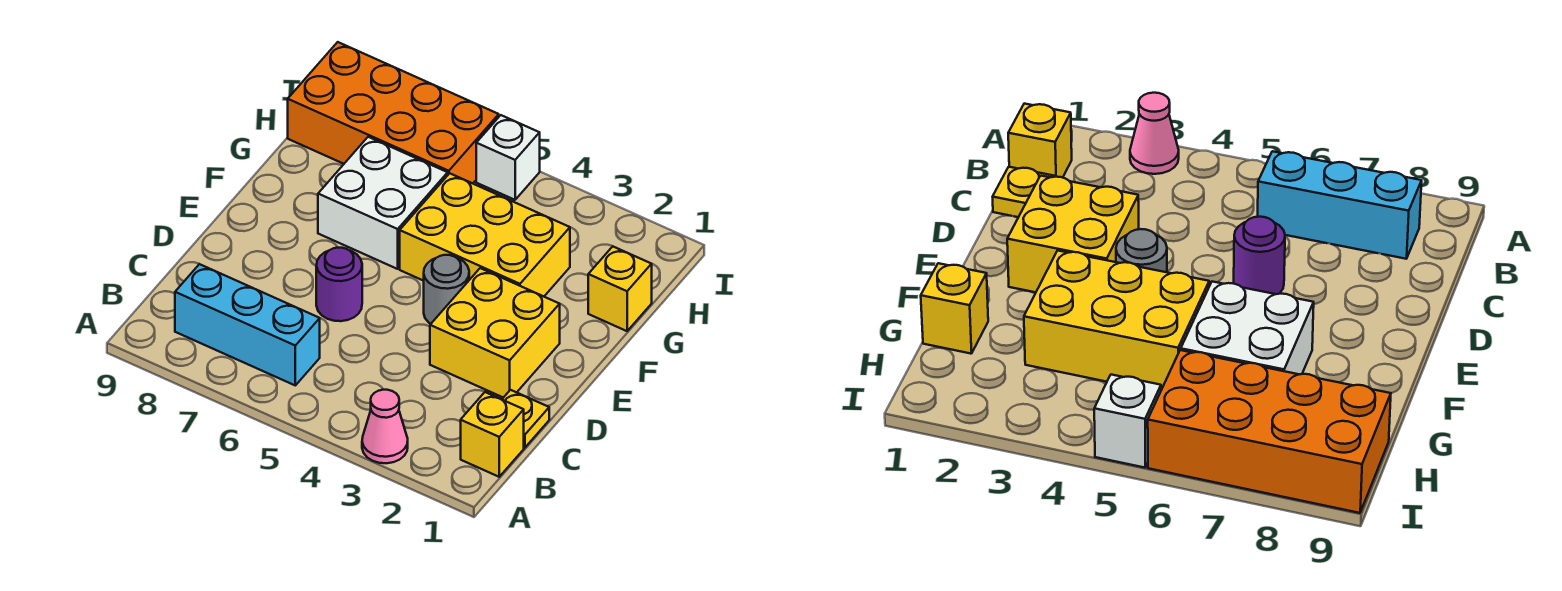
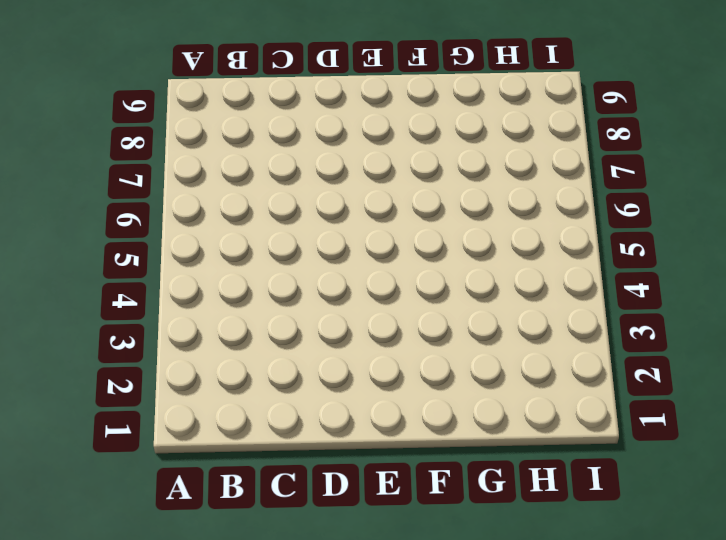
none -> pink cone A3 level 1
none -> yellow brick B1 level 1
none -> cyan brick B6:B8 level 1

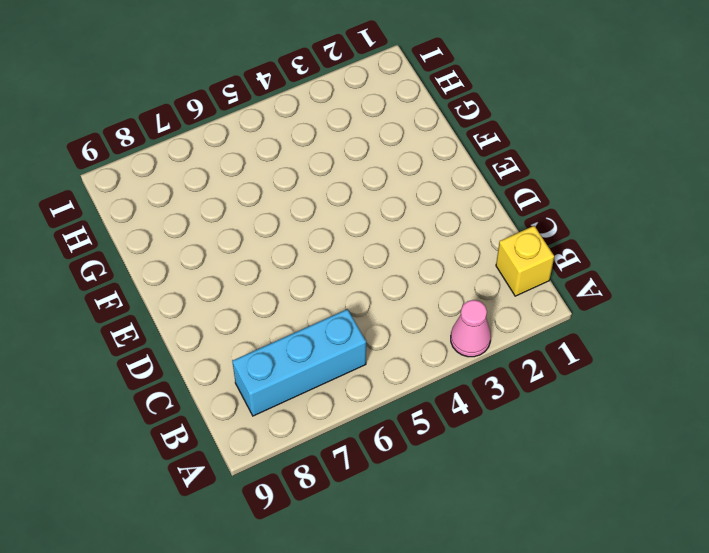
none -> yellow plate C1 level 1
none -> yellow brick D2:E3 level 1
none -> purple round brick D6 level 1

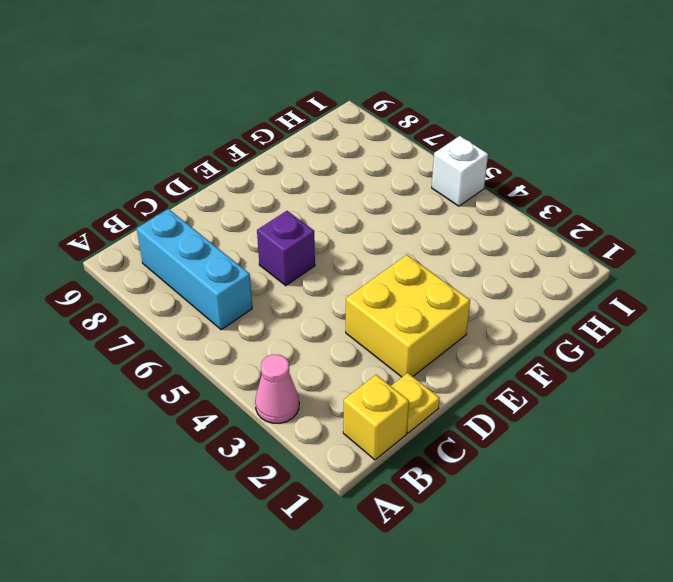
purple brick D6 level 1 -> purple round brick D6 level 1
none -> grey round brick E4 level 1
none -> yellow brick F3:G5 level 1
none -> white brick F6:G7 level 1

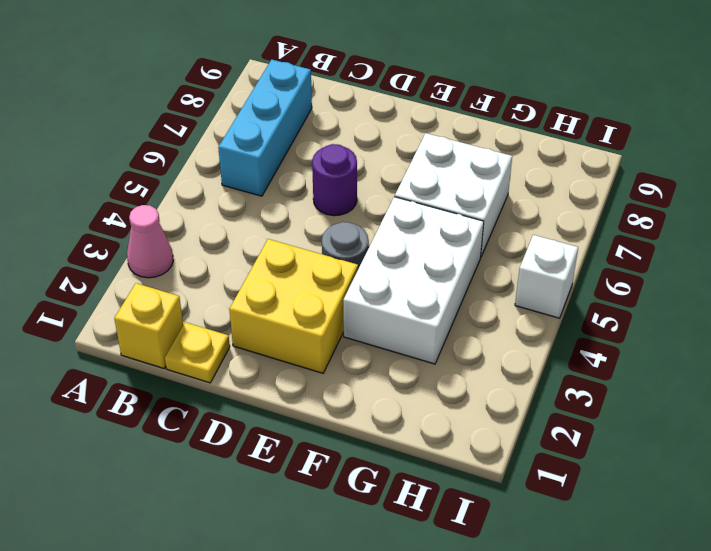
white brick F3:G5 level 1 -> yellow brick F3:G5 level 1
none -> yellow brick G1 level 1
none -> orange brick H6:I9 level 1

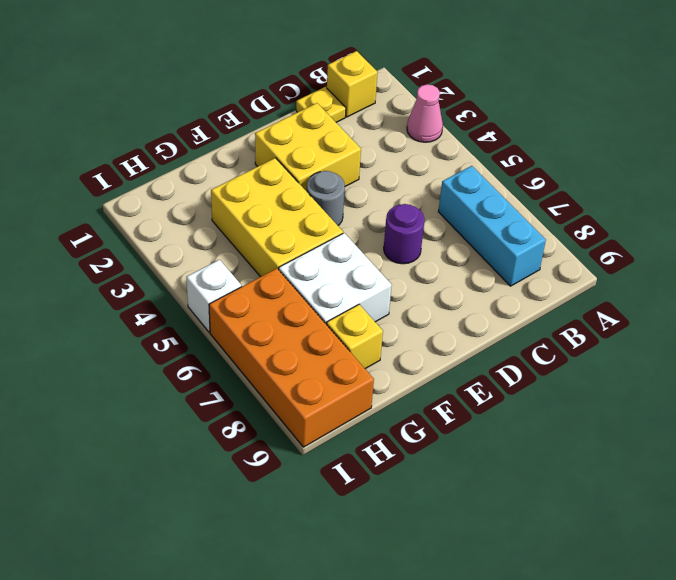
yellow brick G8 level 1 -> yellow brick G1 level 1

